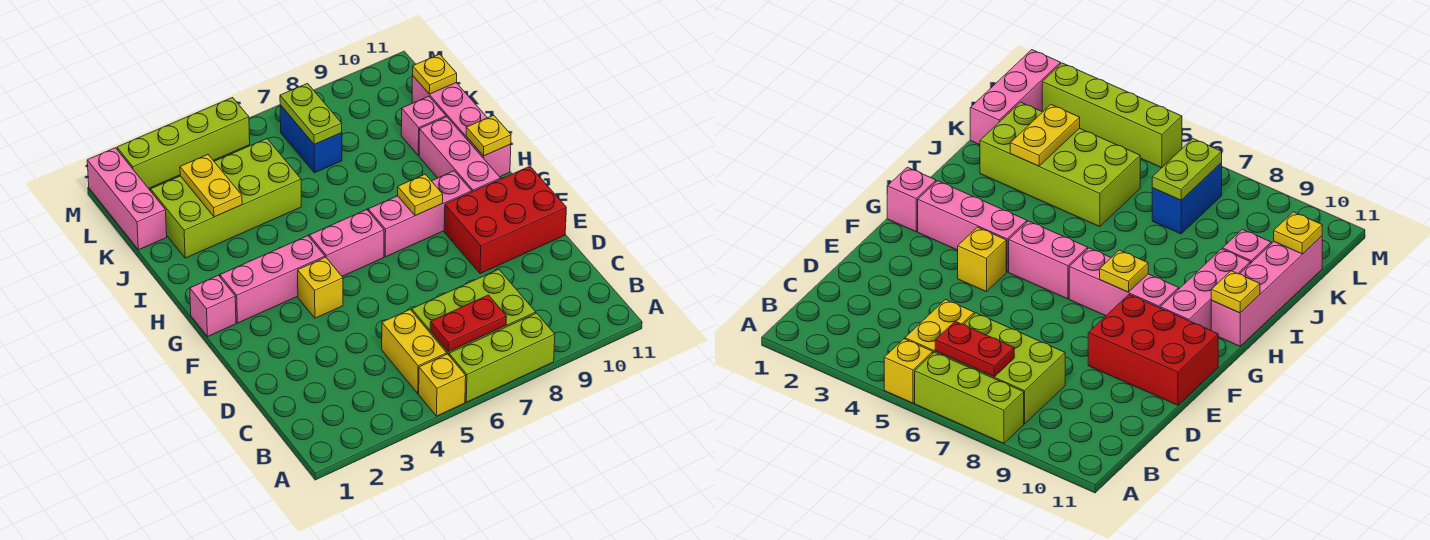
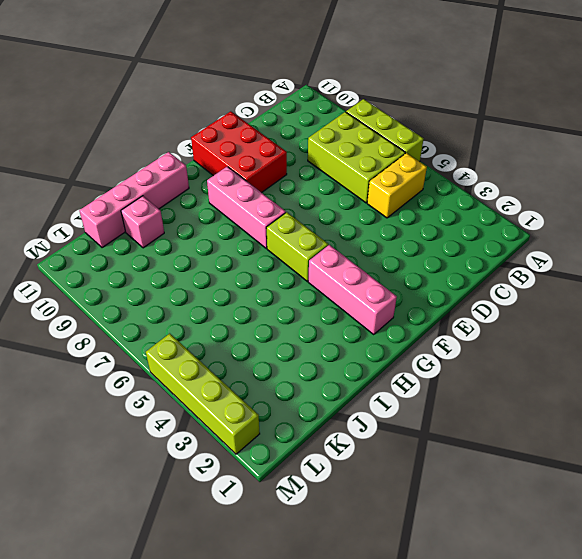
lime brick G5:G6 level 1 -> pink brick G5:G6 level 1
none -> yellow brick A5 level 1
none -> yellow brick F4 level 1
none -> pink brick G1 level 1

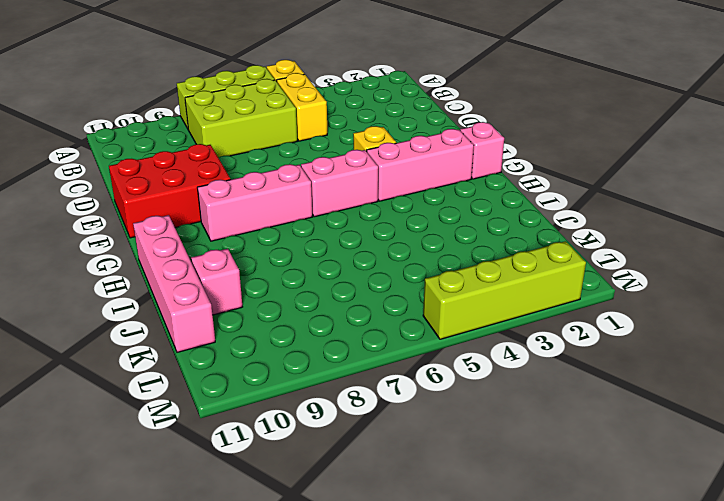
none -> pink brick G10:I10 level 1
none -> lime brick J2:K5 level 1
none -> pink brick K1:M1 level 1

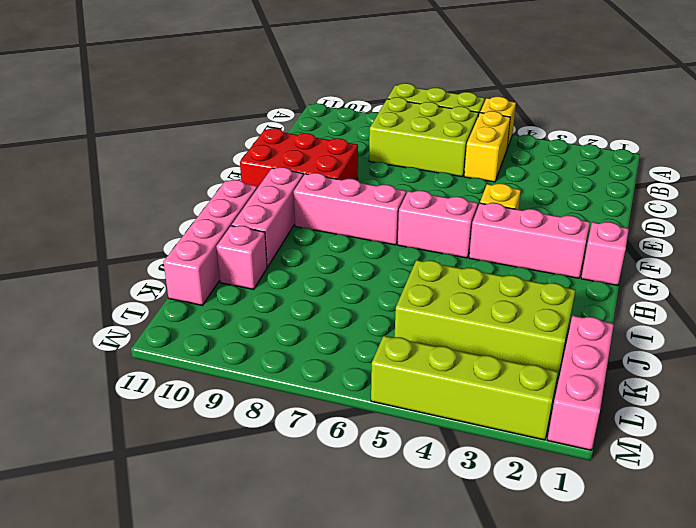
none -> blue brick K7:L7 level 1
none -> red plate B6:B7 level 2
none -> yellow plate G8 level 2

